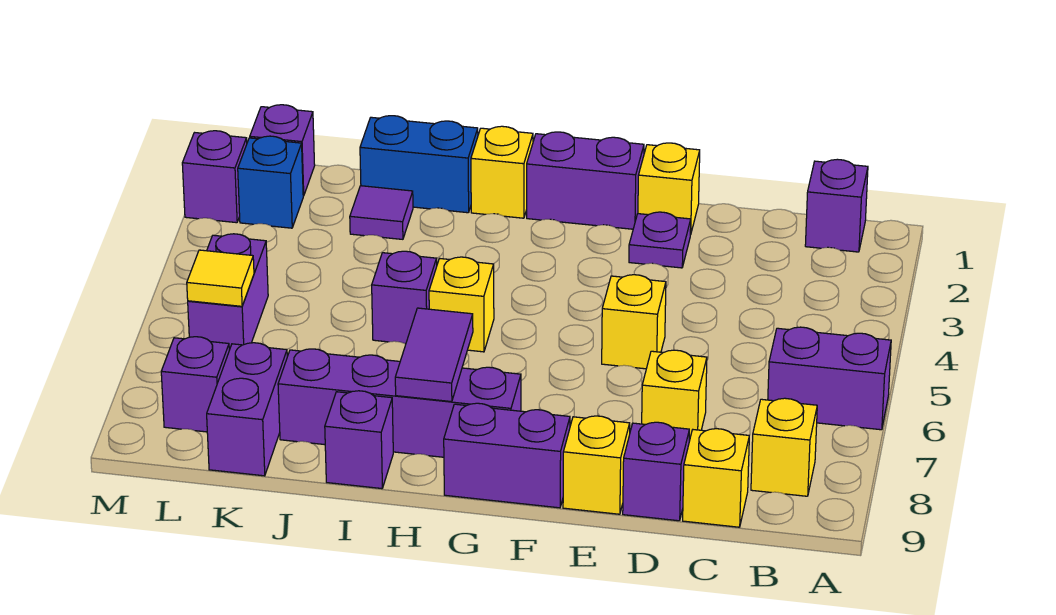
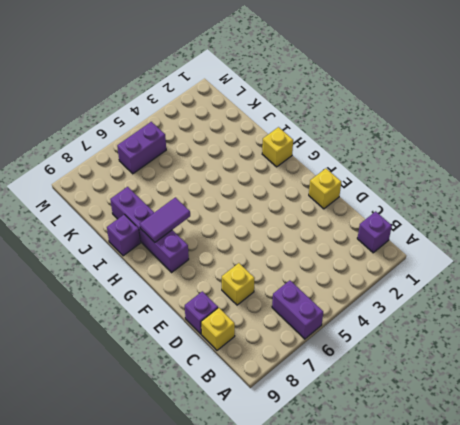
none -> yellow brick B8 level 1
none -> purple plate E2 level 1
none -> yellow brick E5 level 1

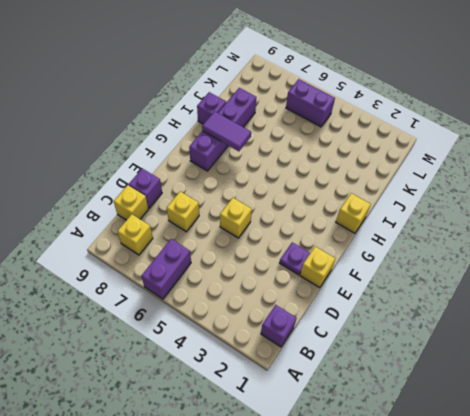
none -> yellow brick E9 level 1
none -> purple brick F1:G1 level 1
none -> purple brick F9:G9 level 1

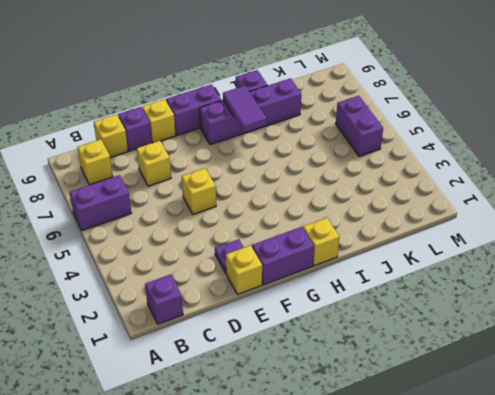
none -> yellow brick H5 level 1
none -> blue brick I1:J1 level 1
none -> purple brick I5 level 1

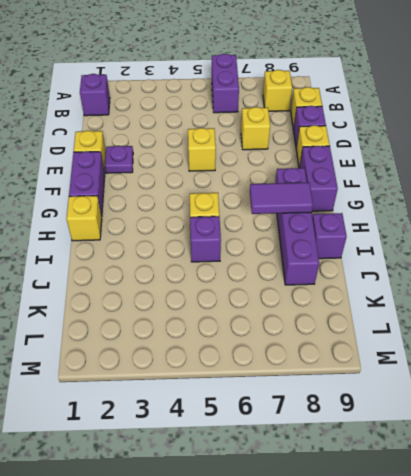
none -> blue brick I1:J1 level 1
none -> purple tile J2 level 1
none -> purple brick K8:K9 level 1

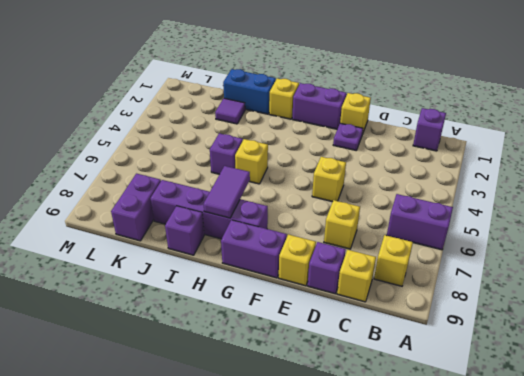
none -> purple brick L1 level 1
none -> blue brick L2 level 1
none -> purple brick L5:L6 level 1

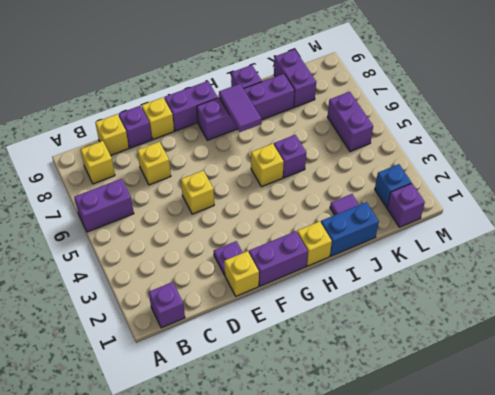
none -> purple brick L8 level 1
none -> purple brick M2 level 1
none -> yellow tile L6 level 2

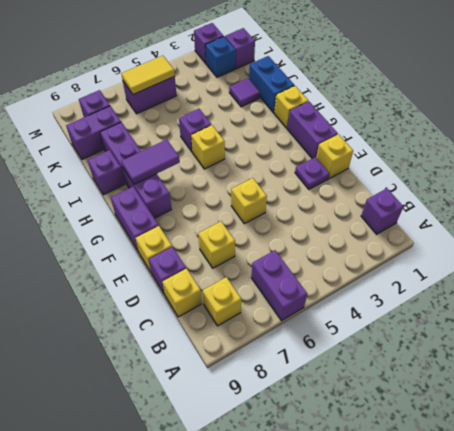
yellow tile L5:L6 level 2 -> yellow tile L6 level 2

